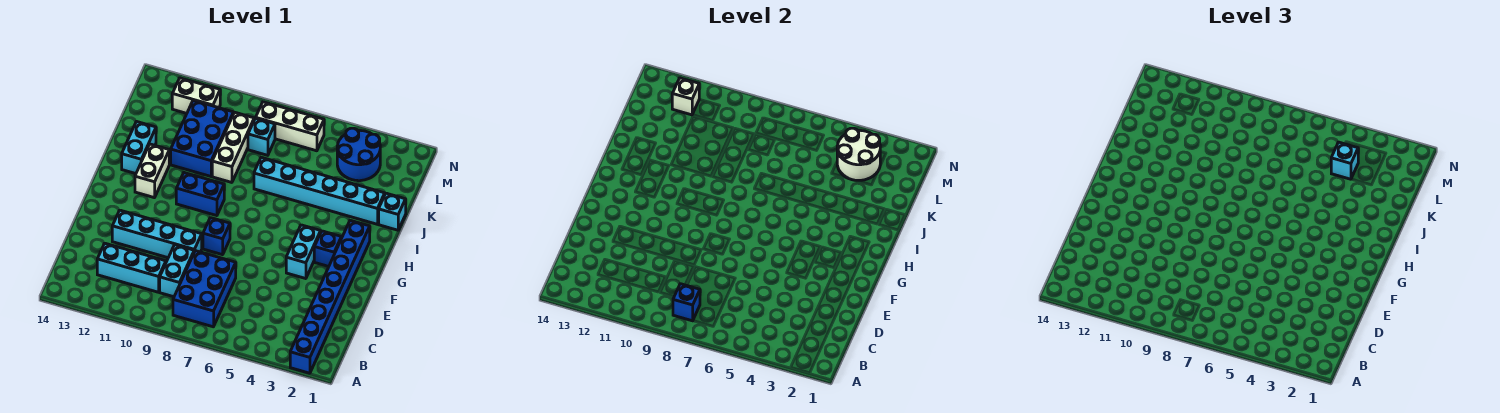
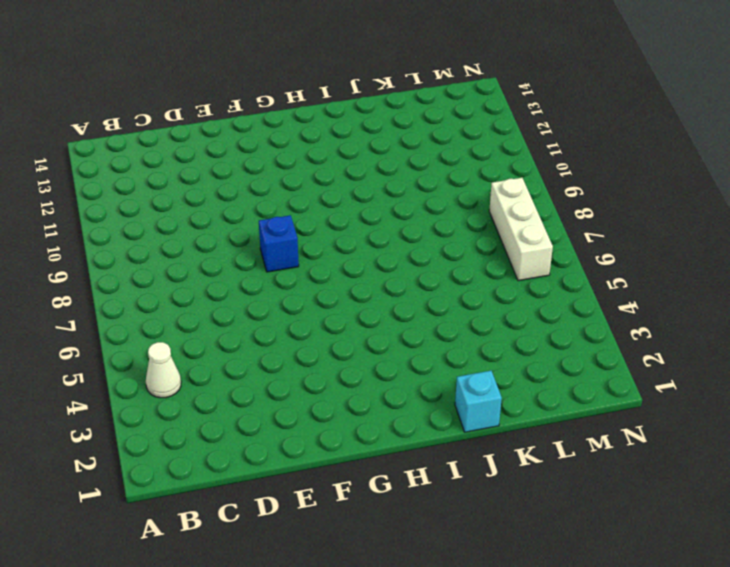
white cone B4 level 1 -> none
none -> blue brick A2:H2 level 1
none -> blue brick B7:D8 level 1
none -> cyan brick C9:D9 level 1

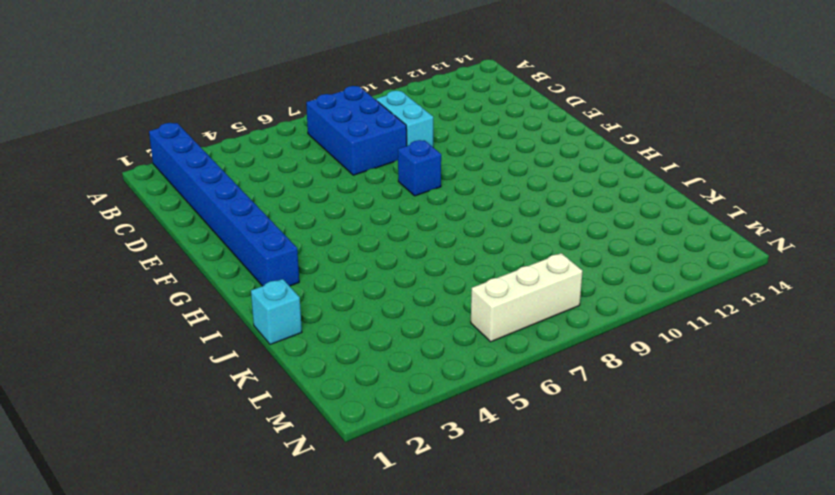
none -> cyan brick C10:C12 level 1
none -> cyan brick E9:E12 level 1
none -> cyan brick F4:G4 level 1

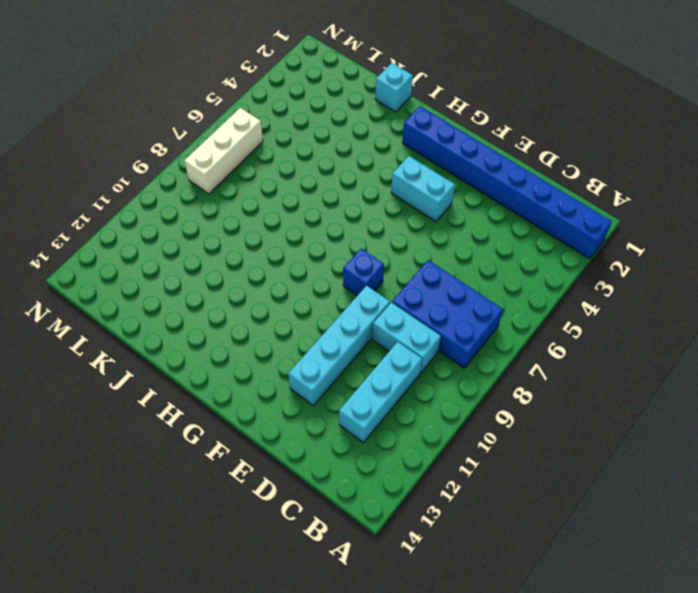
none -> blue brick G3 level 1
none -> blue brick H9:H10 level 1
none -> white brick H12:I12 level 1

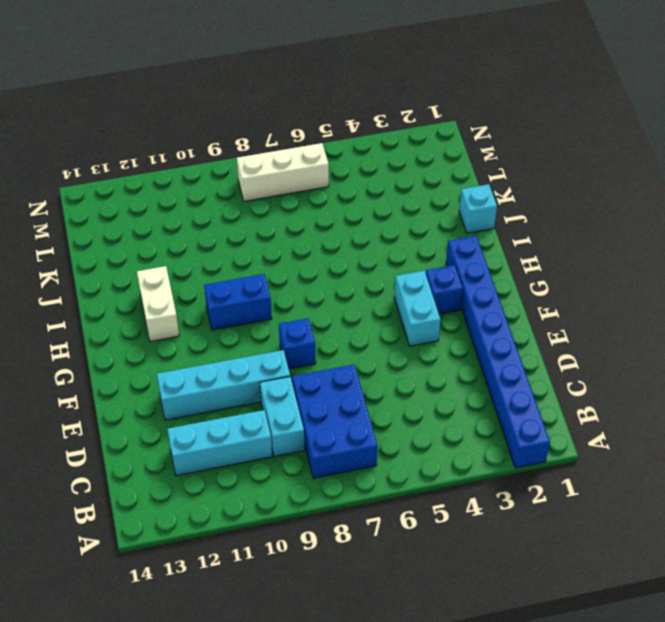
none -> cyan brick I13:J13 level 1
none -> cyan brick J2:J7 level 1
none -> white brick J9:L9 level 1

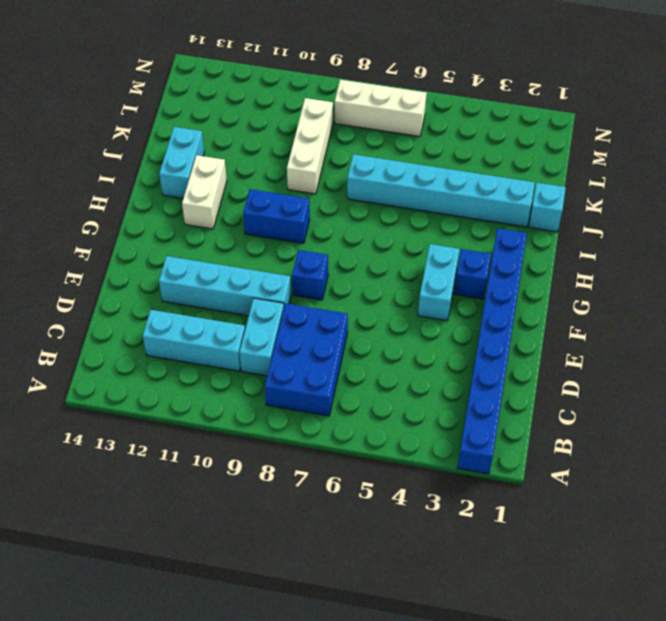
none -> blue brick J10:L11 level 1
none -> blue round brick L3:M4 level 1
none -> cyan brick L8 level 1

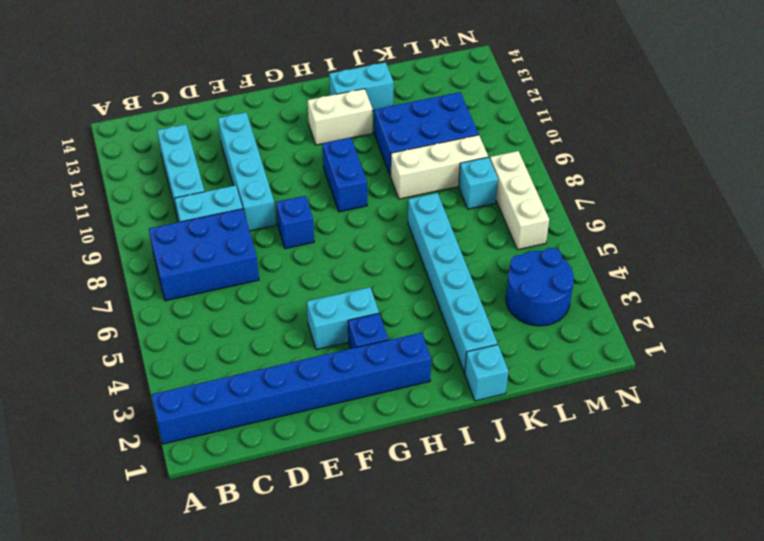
none -> white brick M11:M12 level 1
none -> blue brick B8 level 2
none -> white round brick L3:M4 level 2

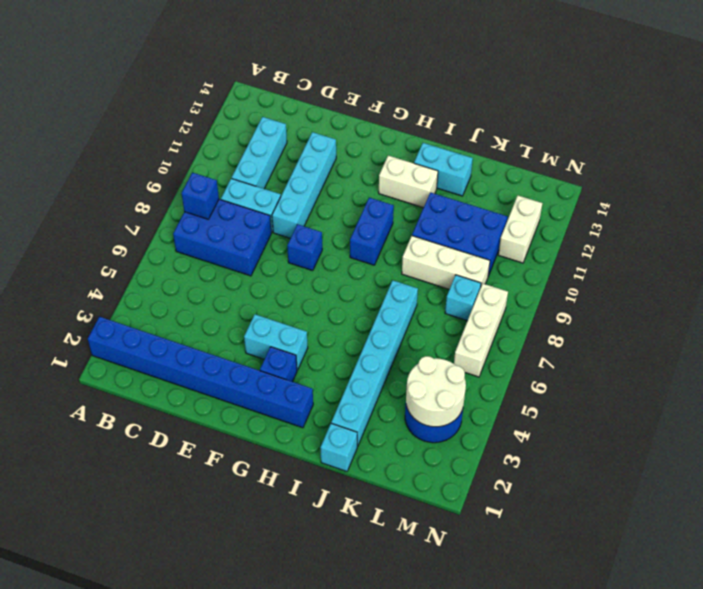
none -> white brick M12 level 2
none -> cyan brick L4 level 3

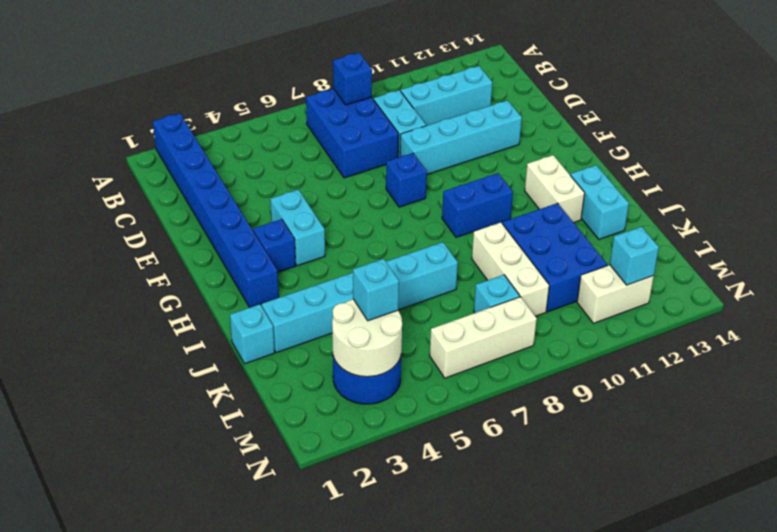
cyan brick M12 level 2 -> white brick M12 level 2

